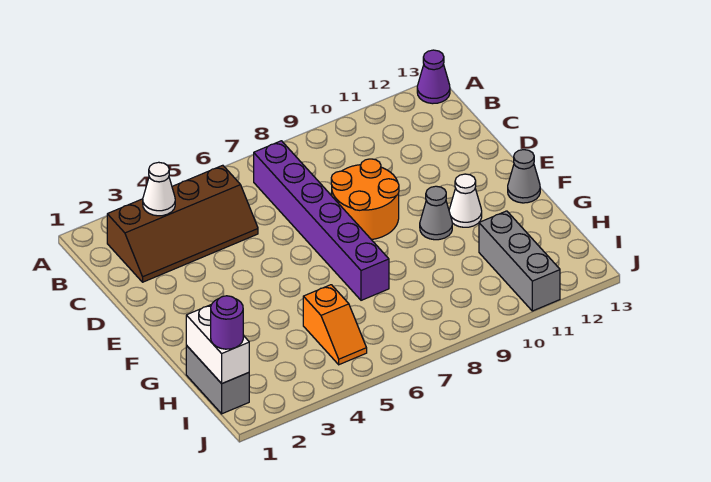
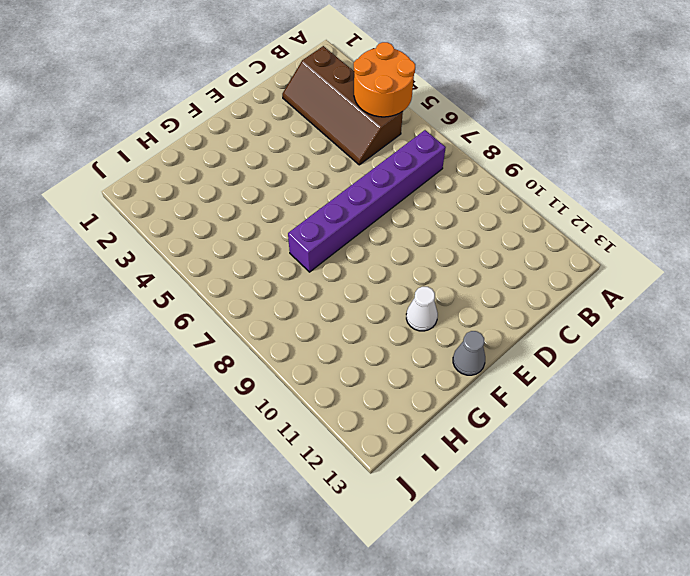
orange round brick A4:B5 level 2 -> orange round brick D8:E9 level 1
none -> purple cone A13 level 1
none -> grey cone F10 level 1
none -> grey brick H1:I1 level 1

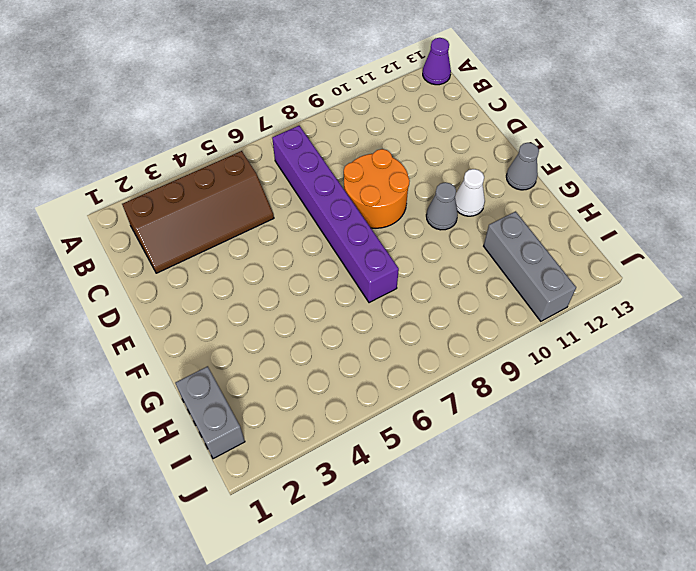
none -> orange slope H5:I5 level 1 top H
none -> white cone B3 level 2
none -> white brick H1:I1 level 2

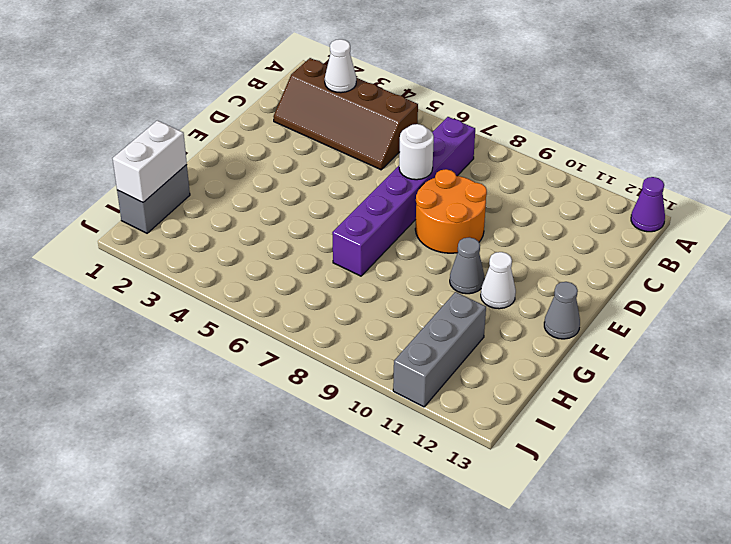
white round brick D7 level 2 -> none
none -> orange slope H5:I5 level 1 top H
none -> purple round brick I1 level 3

